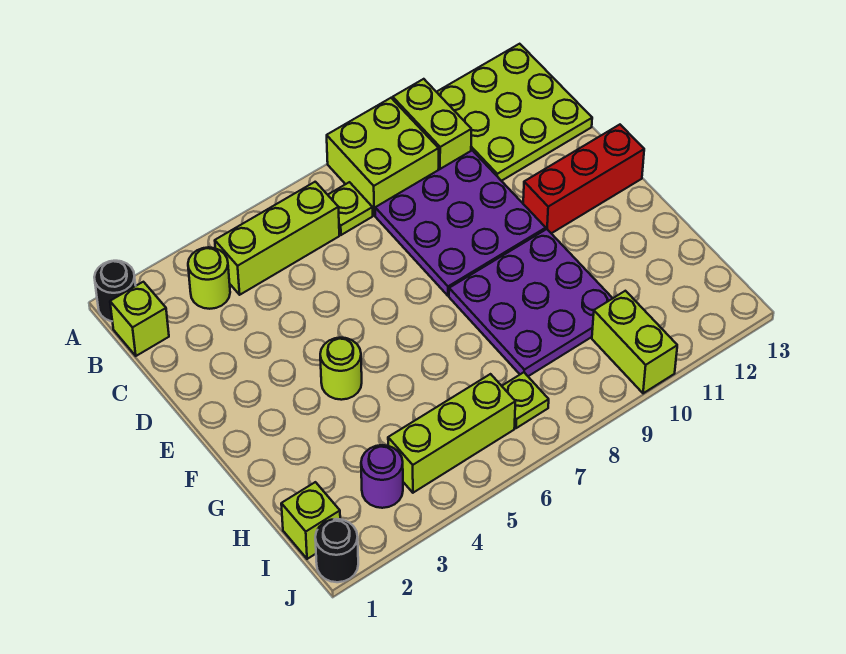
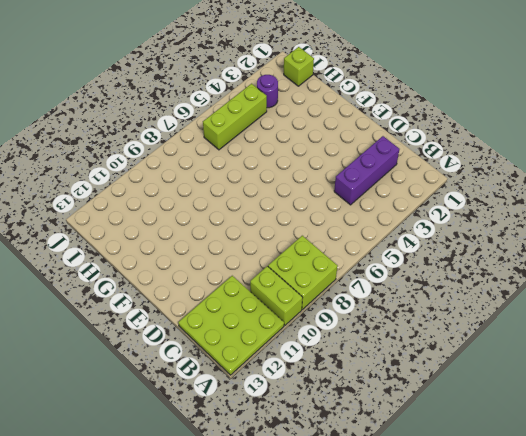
purple brick C2:C4 level 1 -> none
none -> black round brick A1 level 1
none -> lime brick B1 level 1
none -> lime round brick B3 level 1

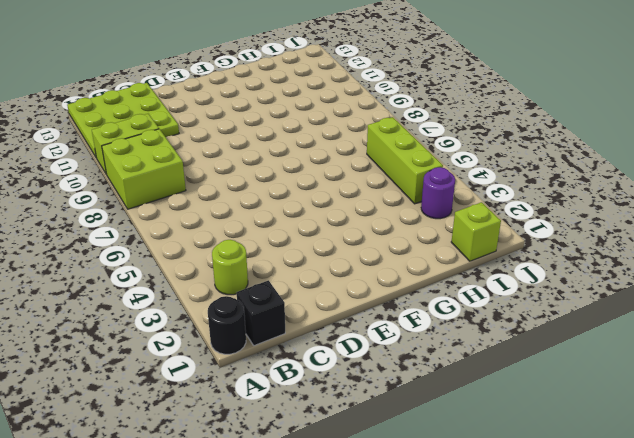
black brick B1 level 1 -> lime brick B1 level 1
none -> lime brick B4:B6 level 1
none -> lime plate B7 level 1
none -> purple plate C8:E10 level 1

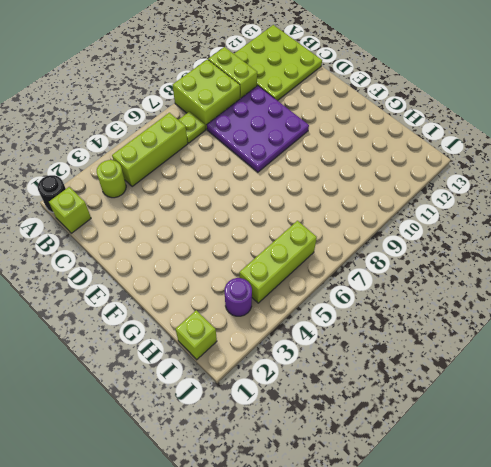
none -> red brick E11:E13 level 1
none -> lime round brick F4 level 1
none -> purple plate F8:H10 level 1

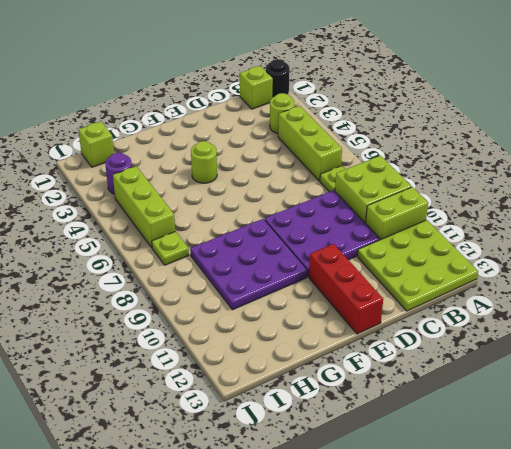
none -> lime brick I10:J10 level 1
none -> black round brick J1 level 1

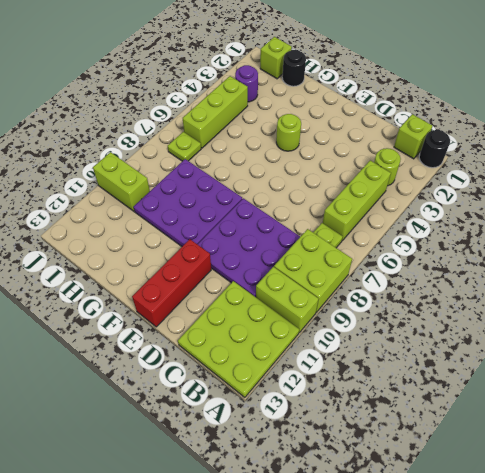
black round brick H1 level 1 -> black round brick J1 level 1

